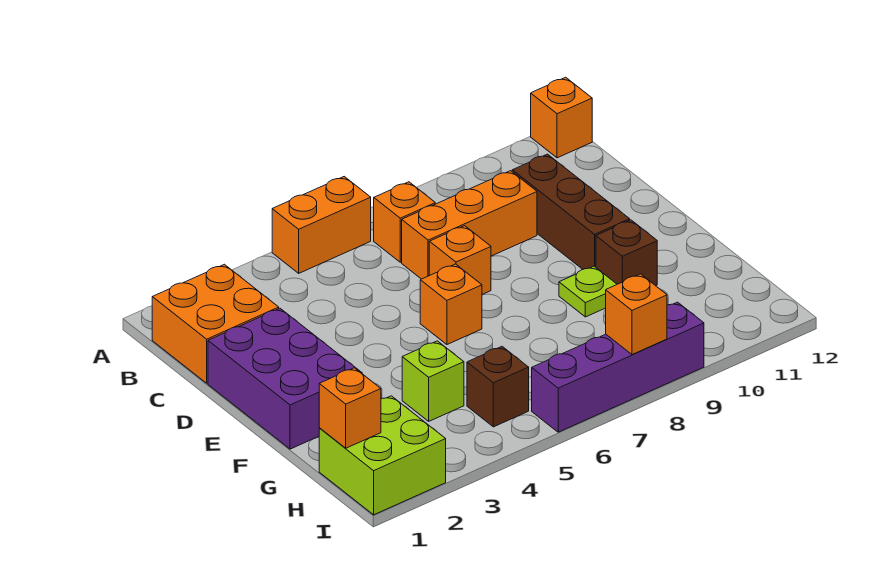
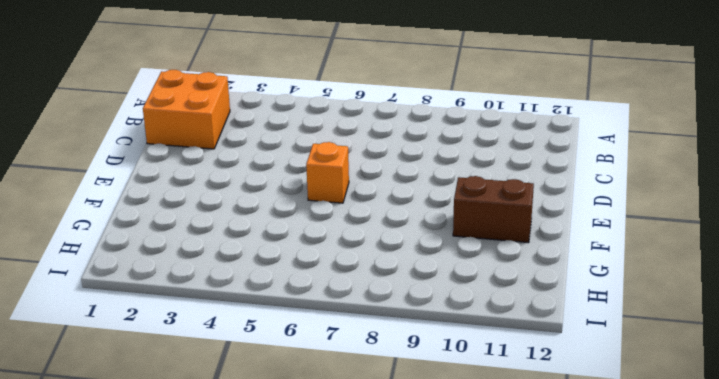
brown brick F10:F11 level 1 -> brown brick F10 level 1
none -> orange brick A5:A6 level 1
none -> orange brick A12 level 1
none -> orange brick B7 level 1

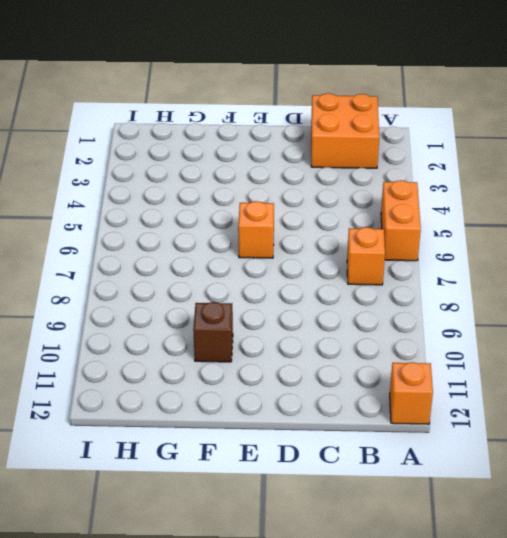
none -> orange brick C7:C9 level 1
none -> brown brick C10:E10 level 1
none -> purple brick D1:F2 level 1

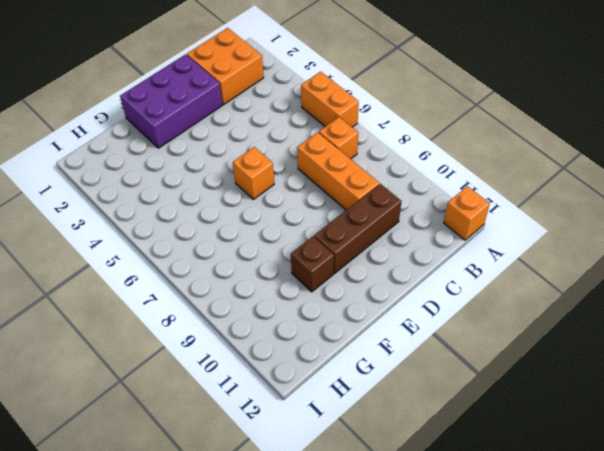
none -> orange brick D7 level 1
none -> lime plate F9 level 1
none -> lime brick G4 level 1

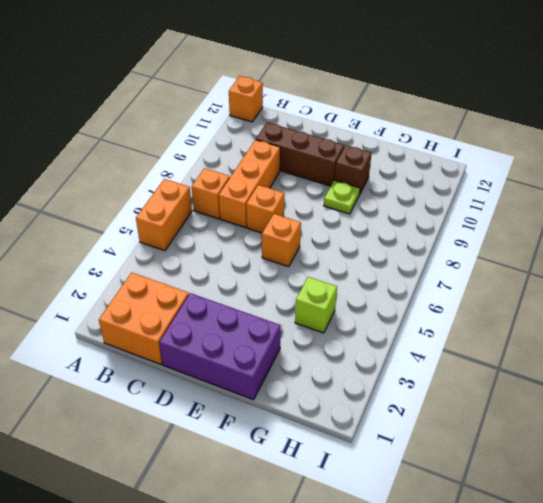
none -> lime brick H1:I2 level 1
none -> brown brick H5 level 1
none -> purple brick I6:I9 level 1

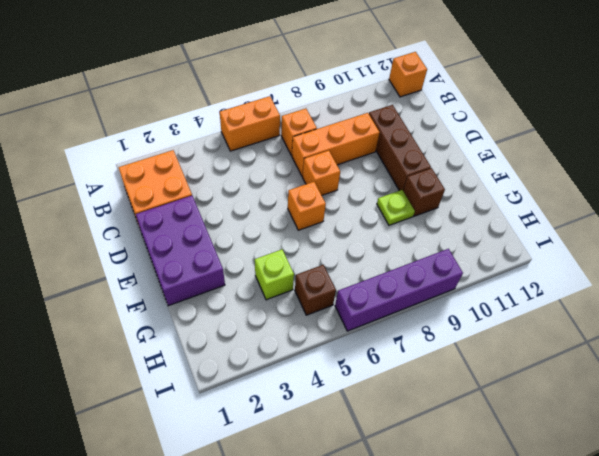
none -> lime brick H1:I2 level 1
none -> orange brick H1 level 2
none -> orange brick I8 level 2

